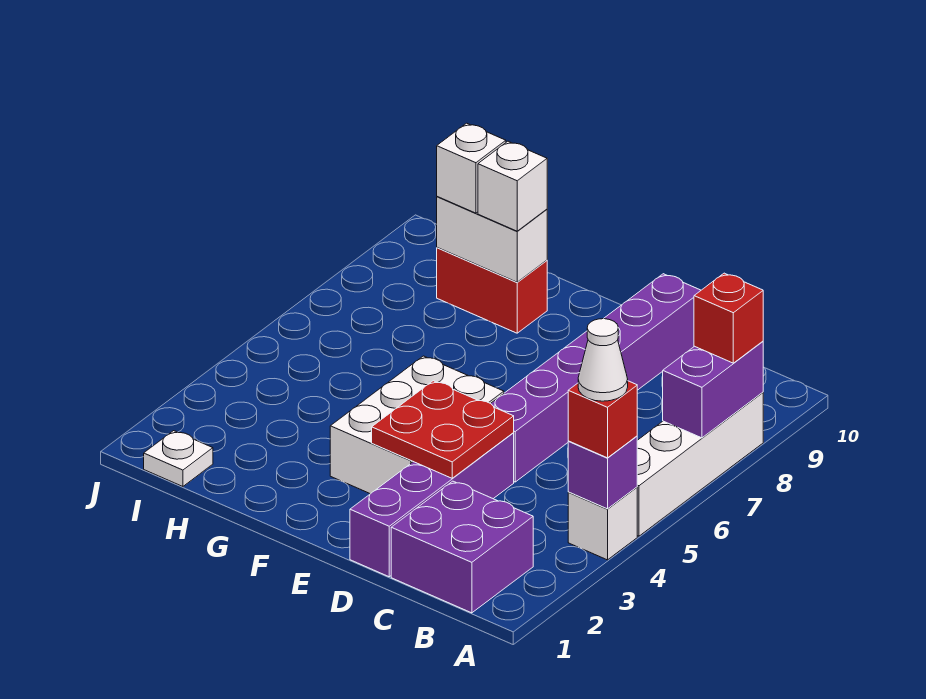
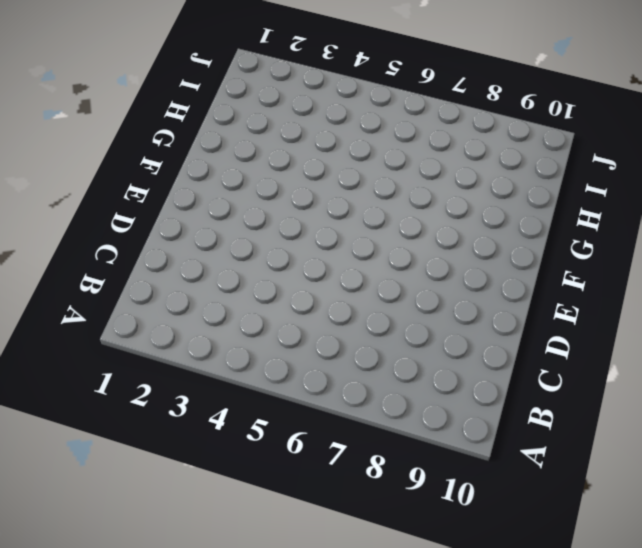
none -> white brick A4 level 1
none -> white brick A5:A8 level 1
none -> purple brick B1:C2 level 1

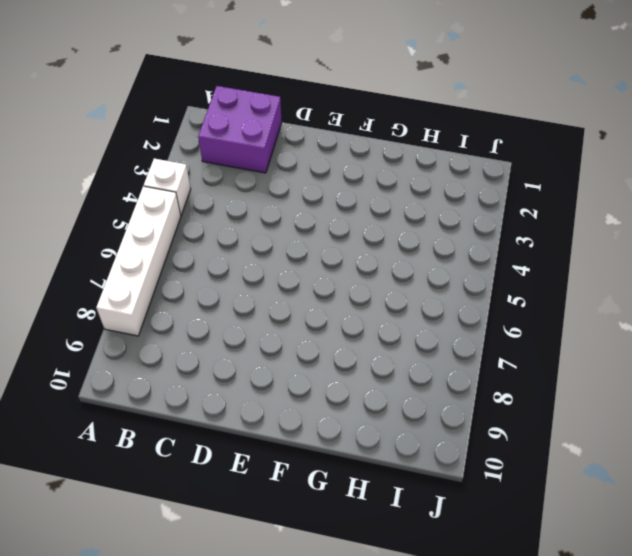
none -> purple brick D1:D4 level 1
none -> purple brick D5:D10 level 1
none -> white brick E3:F5 level 1

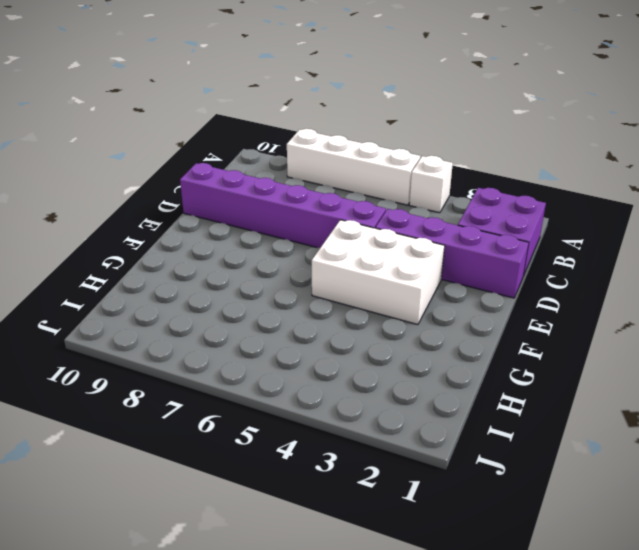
none -> red brick G9:H9 level 1
none -> white plate I1 level 1
none -> purple brick A4 level 2

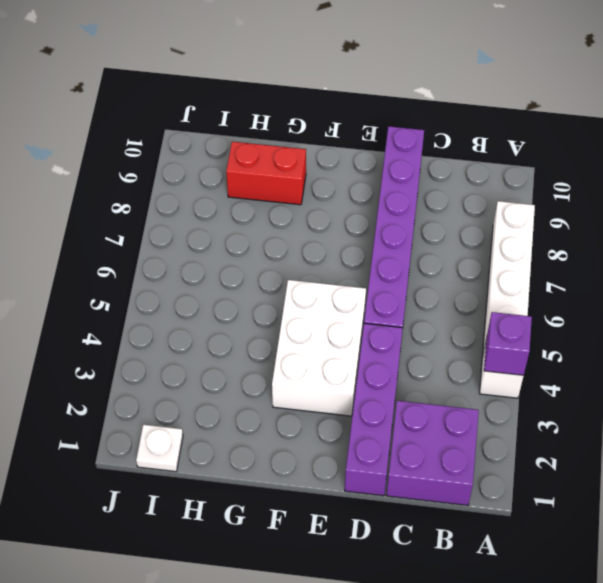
none -> purple brick A7:A8 level 2
none -> red plate D3:E4 level 2
none -> white brick G9:H9 level 2

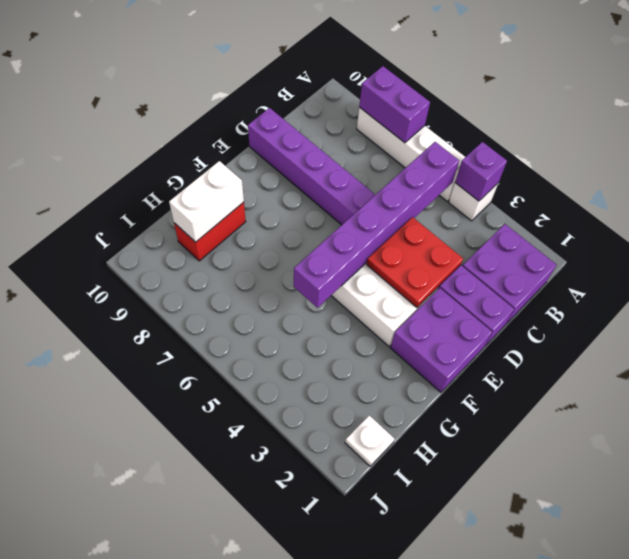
purple brick B5:G5 level 2 -> none
purple brick E1:F2 level 1 -> none
none -> red brick A4 level 3
none -> red brick A8 level 3
none -> white brick G9 level 3

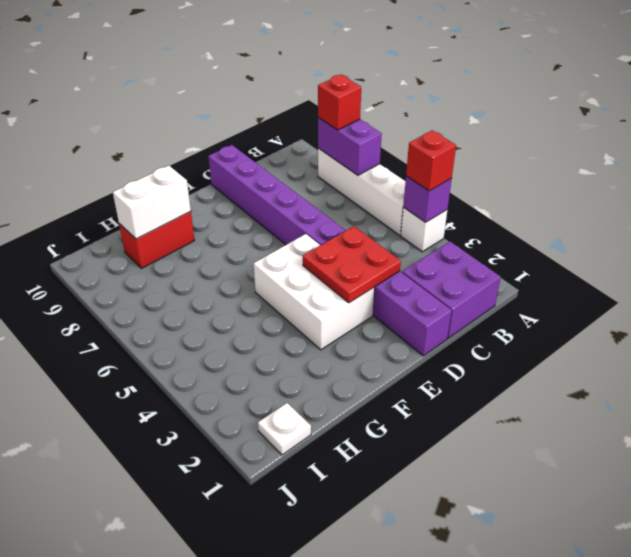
none -> white brick G9 level 3
none -> white brick H9 level 3
none -> white cone A4 level 4

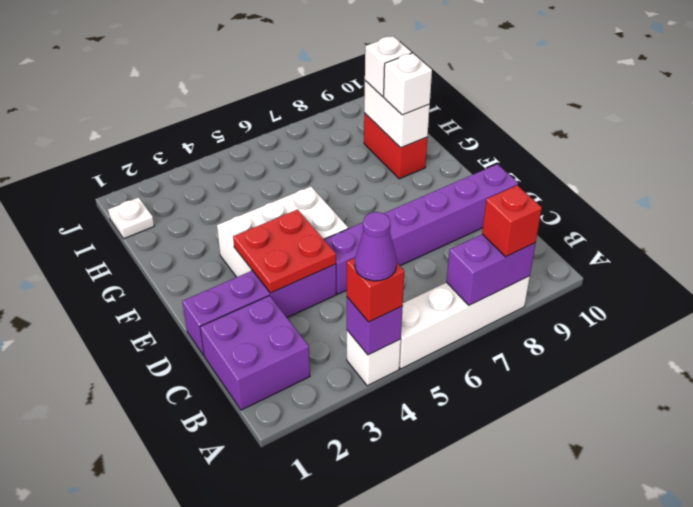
purple cone A4 level 4 -> white cone A4 level 4

